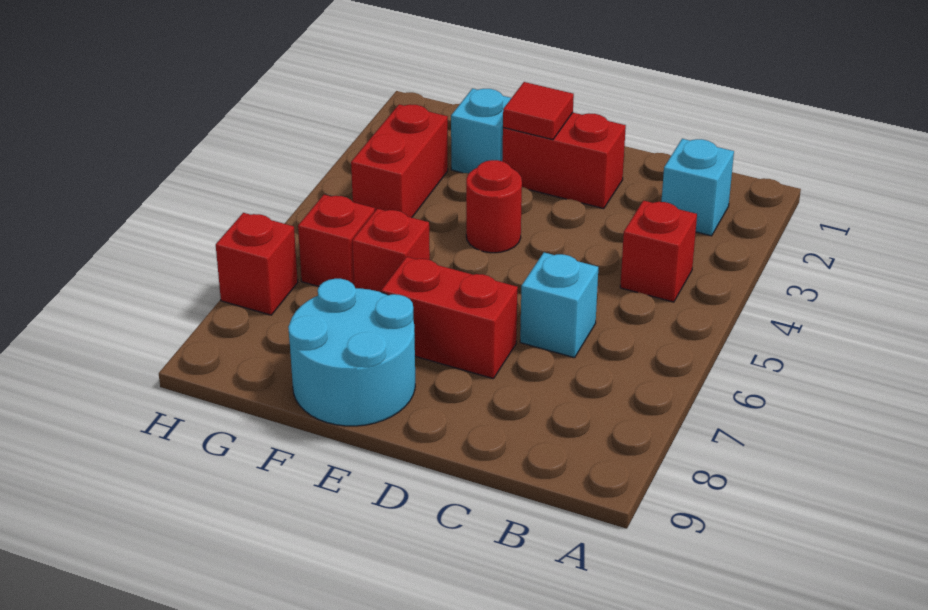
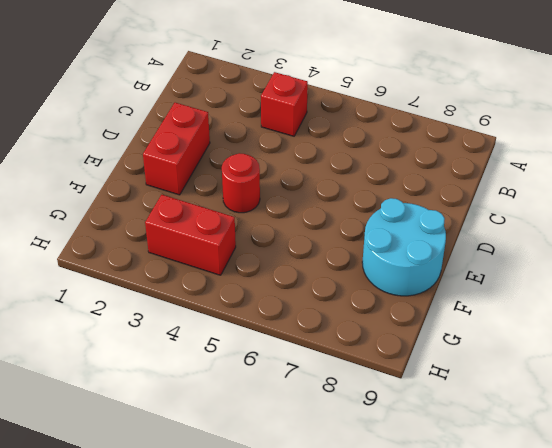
none -> cyan brick B2 level 1
none -> cyan brick C6 level 1
none -> red brick D7:E7 level 1

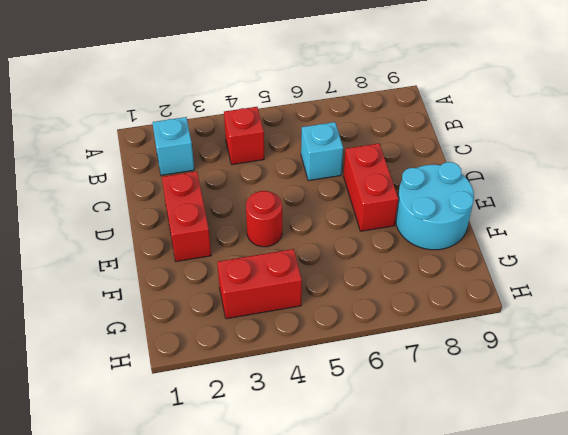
none -> cyan brick F2 level 1
none -> red brick F6 level 1
none -> red brick G6 level 1

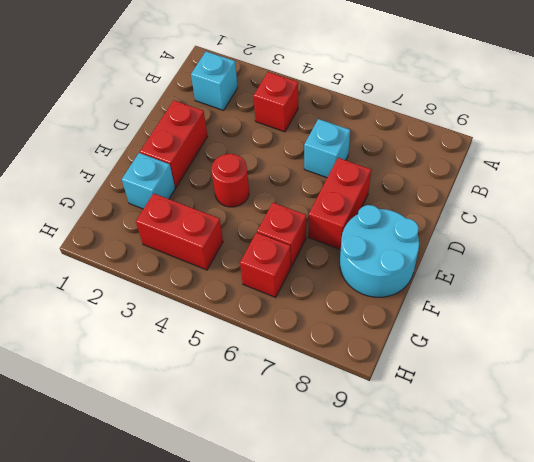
none -> red brick H7 level 1
none -> red tile E2 level 2

